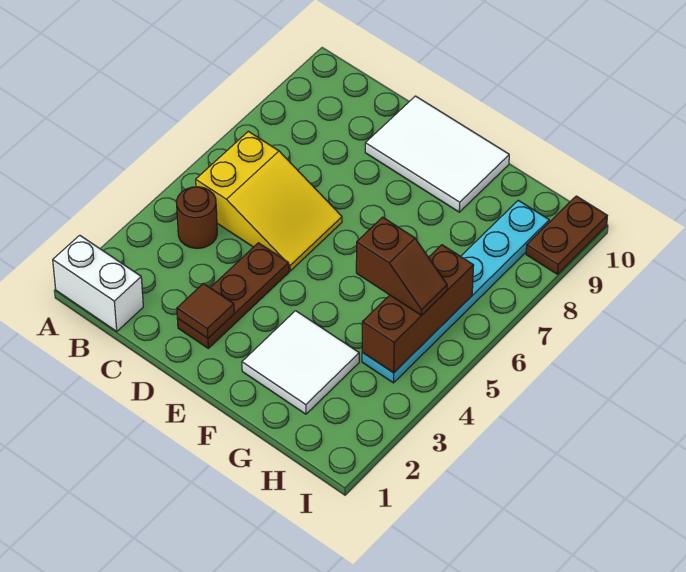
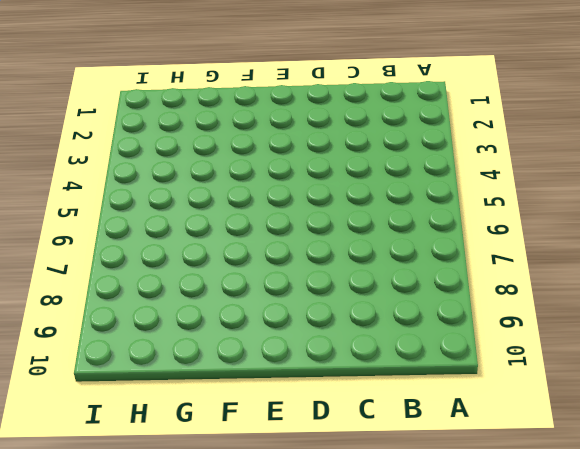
none -> white brick A1:B1 level 1
none -> brown round brick B4 level 1

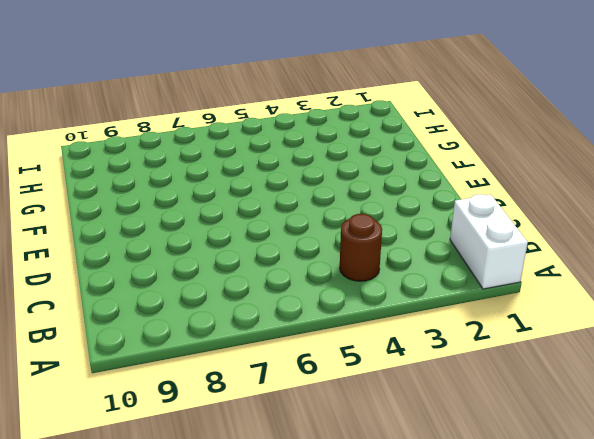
none -> yellow slope B5:D6 level 1 top B
none -> brown plate D2:D4 level 1

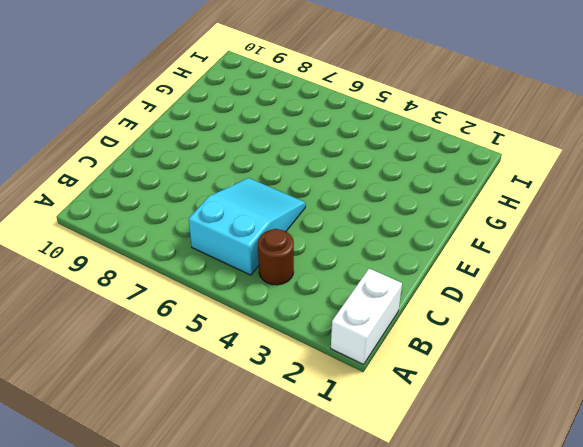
cyan slope B5:D6 level 1 top B -> yellow slope B5:D6 level 1 top B
none -> brown plate D2:D4 level 1
none -> white tile D9:F10 level 1

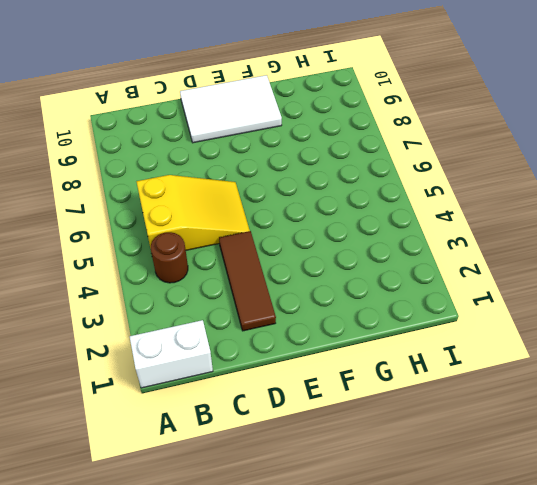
brown tile D2:D4 level 1 -> brown plate D2:D4 level 1
none -> white tile F2:G3 level 1
none -> cyan plate H4:H9 level 1

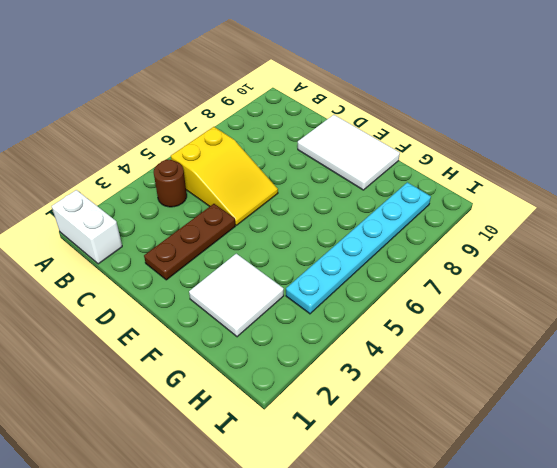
none -> brown plate I9:I10 level 1
none -> brown tile D2 level 2

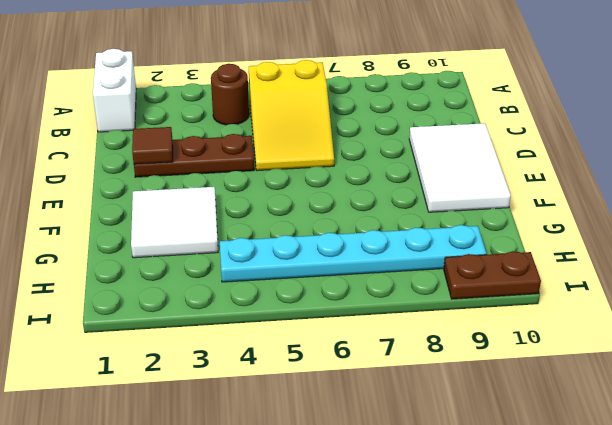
none -> brown brick H4:H6 level 2
none -> brown slope G5:H5 level 3 top G

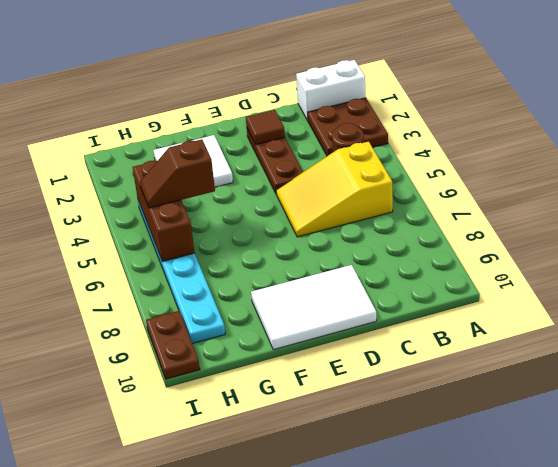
brown plate A2:B3 level 1 -> none

